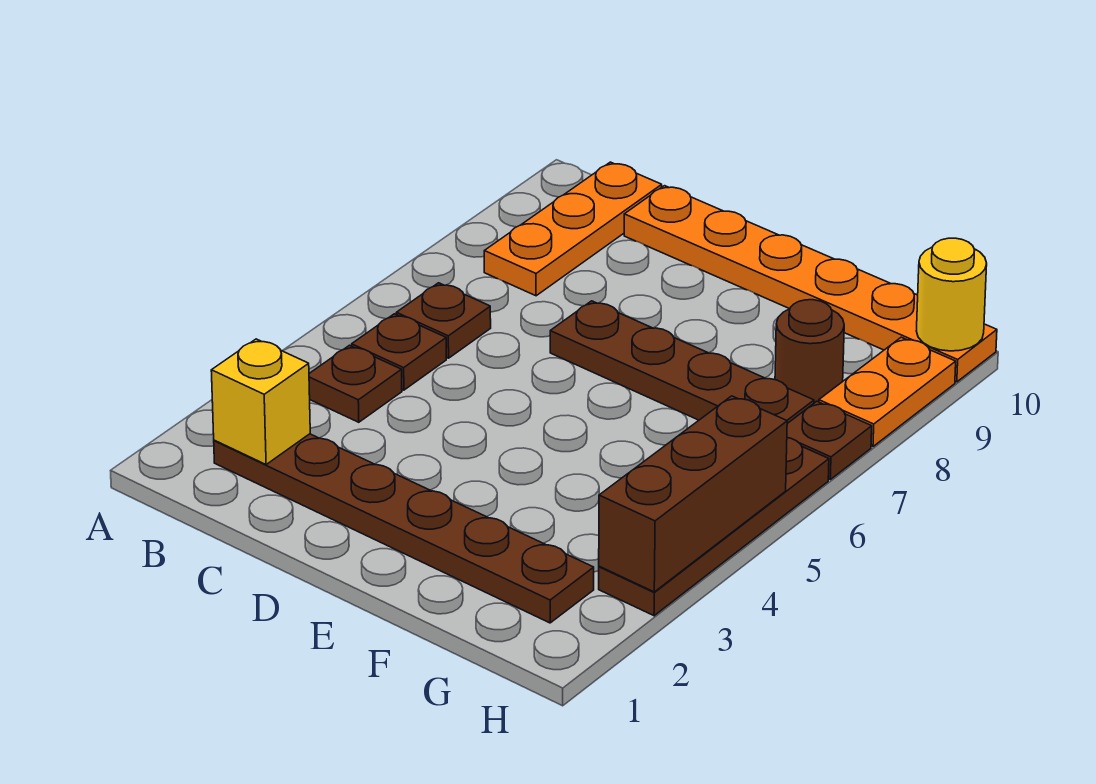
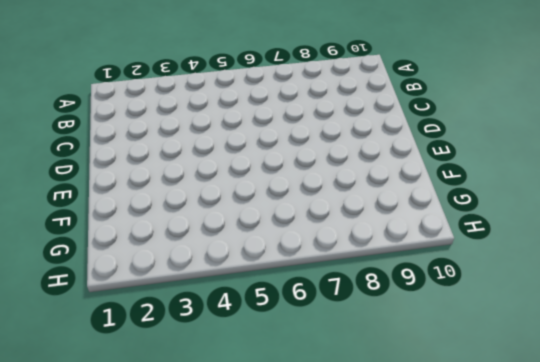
none -> brown plate B2:G2 level 1
none -> brown plate B4 level 1
none -> brown plate B5 level 1

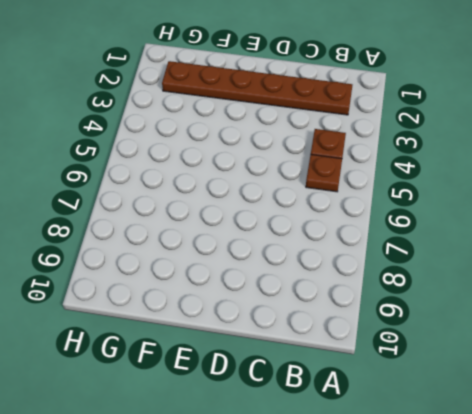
none -> brown plate B6 level 1
none -> orange plate B8:B10 level 1
none -> orange plate C10:H10 level 1

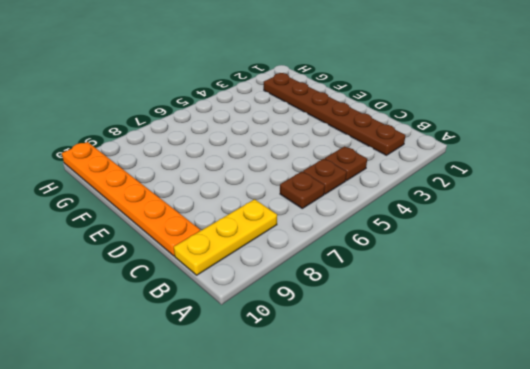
yellow plate B8:B10 level 1 -> orange plate B8:B10 level 1
none -> brown plate D7:G7 level 1
none -> brown round brick G8 level 1
none -> brown plate H3:H6 level 1

